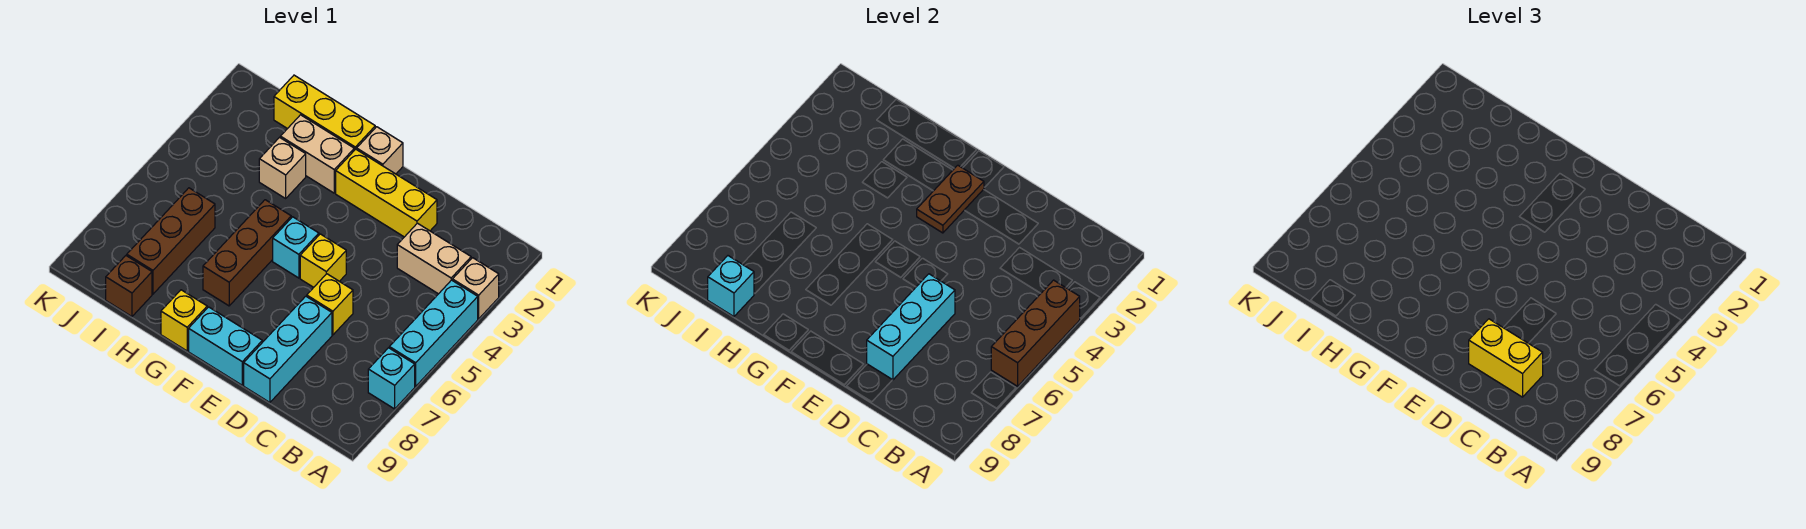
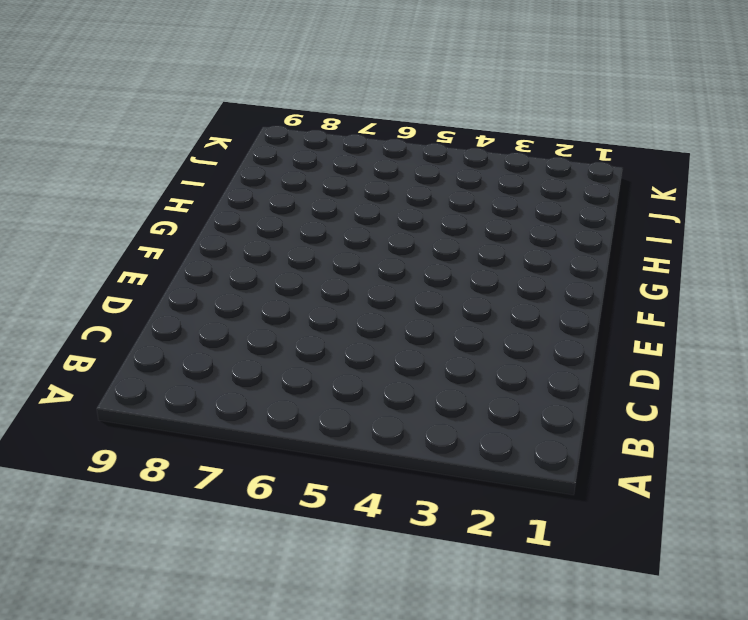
none -> tan brick A3 level 1
none -> cyan brick A4:A6 level 1
none -> cyan brick A7 level 1

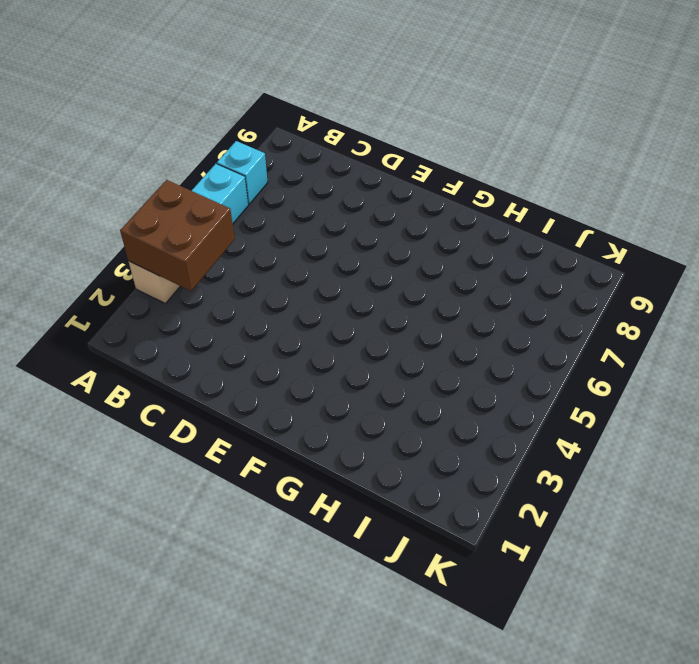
brown brick A3:B4 level 2 -> brown brick A4:A6 level 2
none -> tan brick B3:C3 level 1
none -> yellow brick D2:F2 level 1
none -> yellow brick D6 level 1

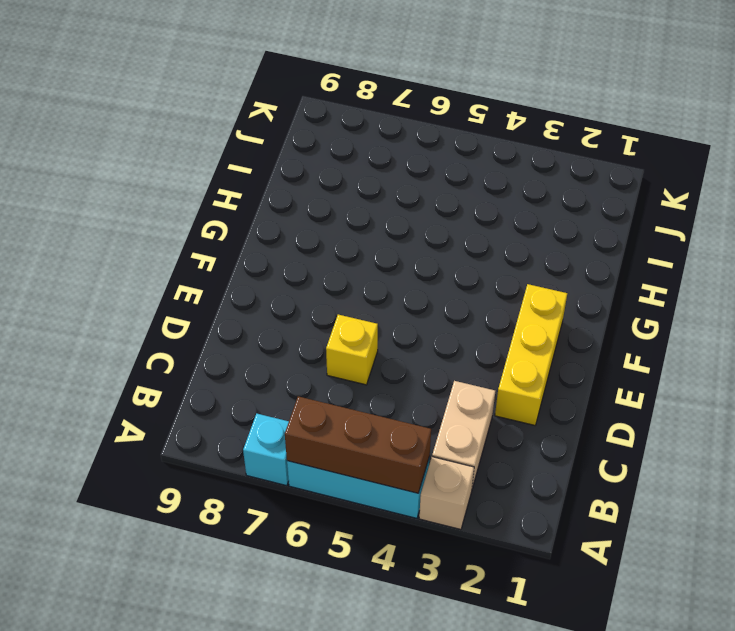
none -> cyan brick D7:D9 level 1
none -> yellow brick E5 level 1
none -> cyan brick E9:F9 level 1

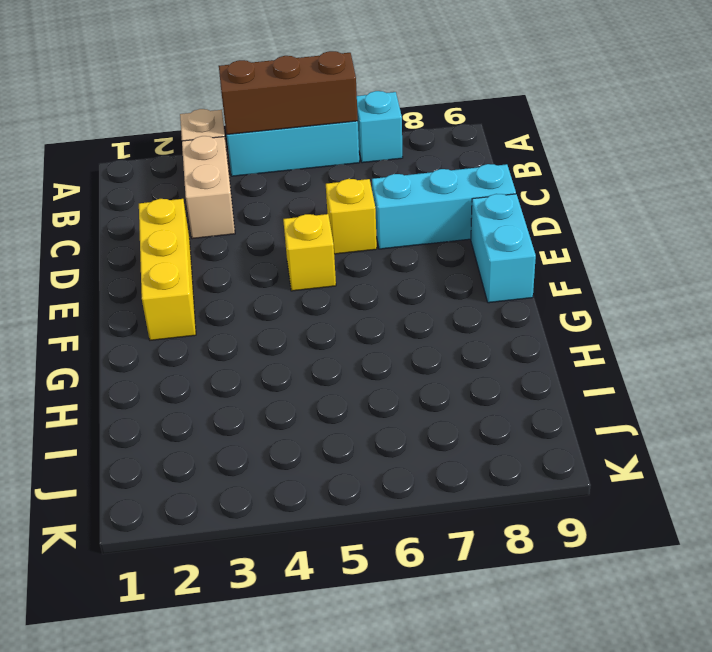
none -> tan brick F1 level 1
none -> cyan brick F5 level 1
none -> yellow brick G1:I1 level 1

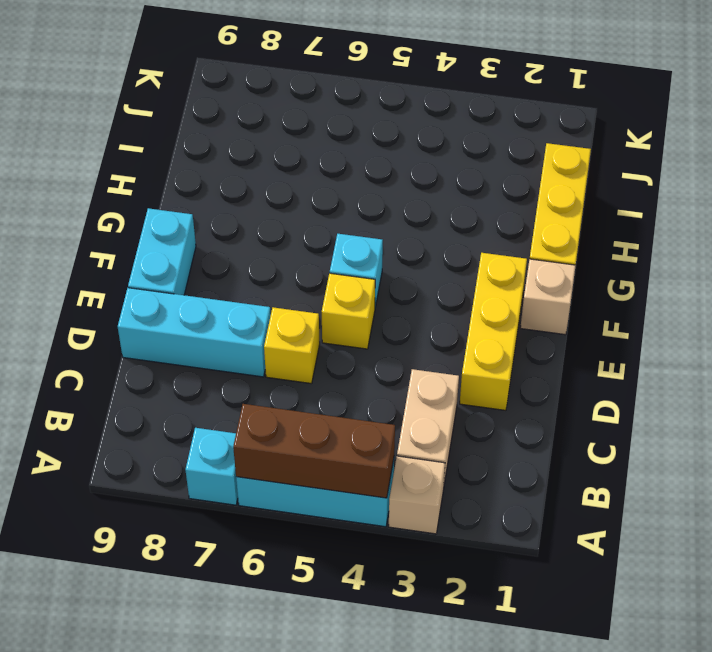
none -> tan brick G2:H2 level 1
none -> brown brick G5:G7 level 1
none -> yellow brick G9 level 1

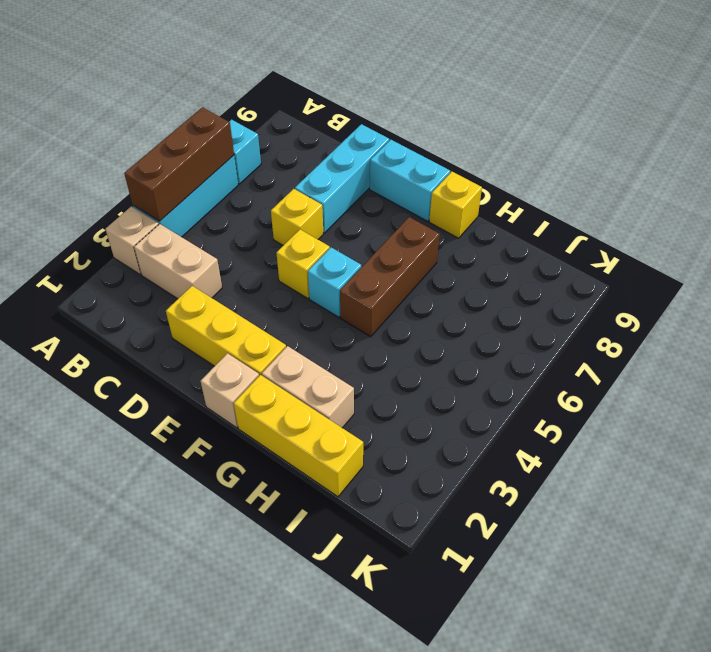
none -> tan brick H3 level 1
none -> brown brick I6:I8 level 1
none -> brown brick I9 level 1

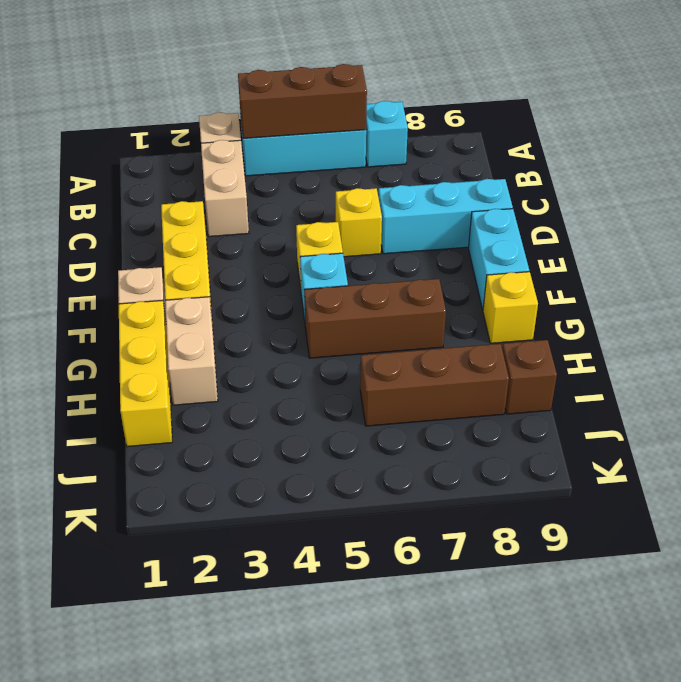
none -> tan brick H3 level 1
none -> cyan brick D6:D8 level 2
none -> brown plate F2:F3 level 2

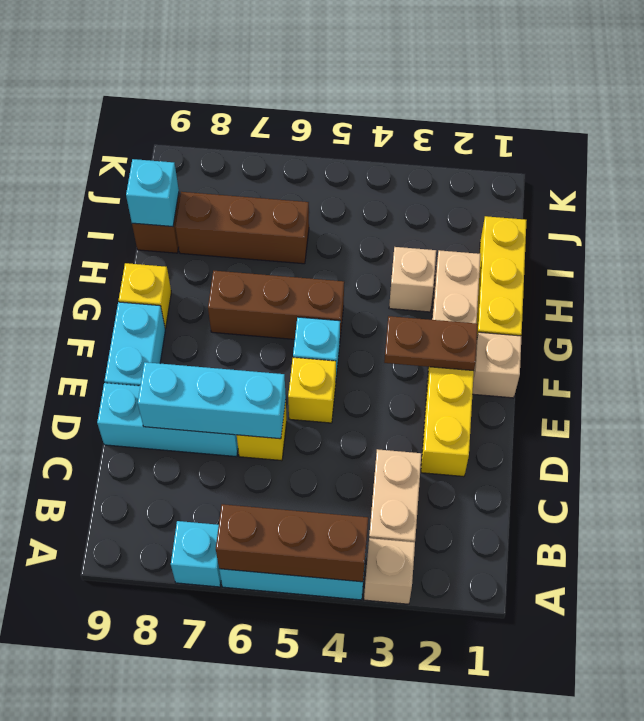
none -> yellow brick C8:D8 level 3

